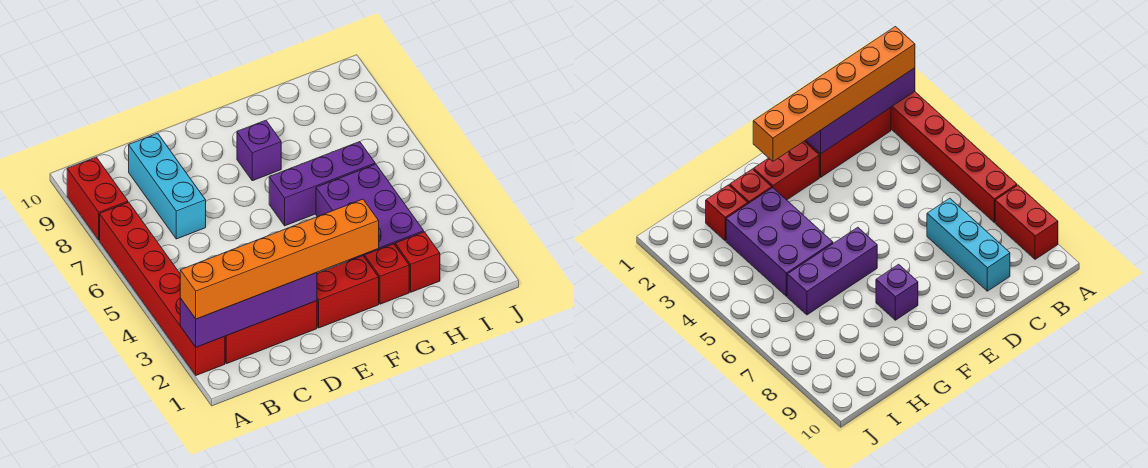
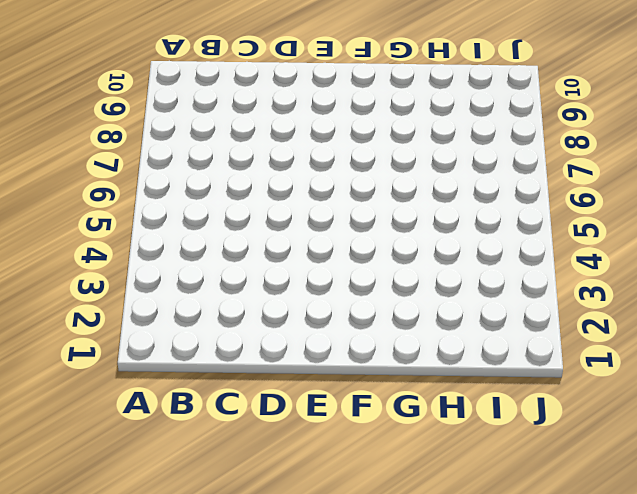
none -> red brick A2:A7 level 1
none -> red brick A8:A9 level 1
none -> red brick B2:D2 level 1

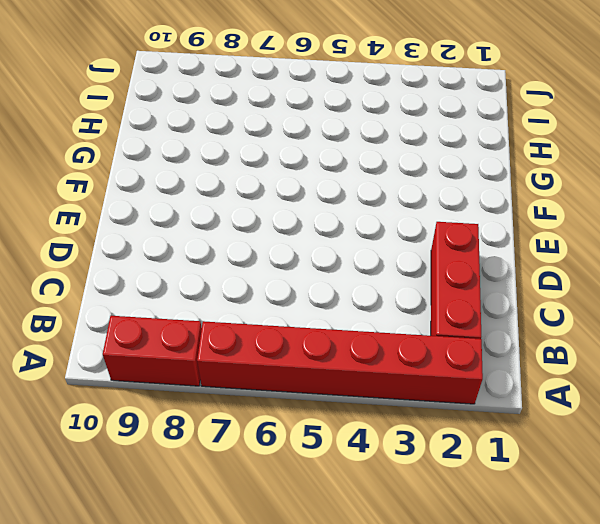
none -> cyan brick C7:C9 level 1
none -> red brick E2:F2 level 1
none -> purple brick F6:H6 level 1

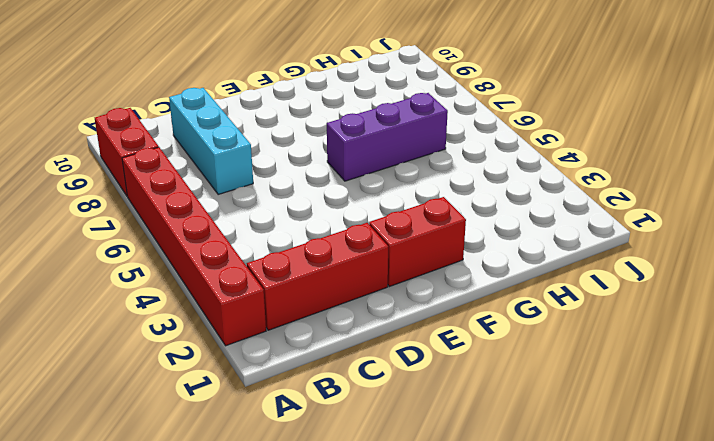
none -> purple brick F8 level 1
none -> red brick G2 level 1
none -> purple brick G3:H5 level 1

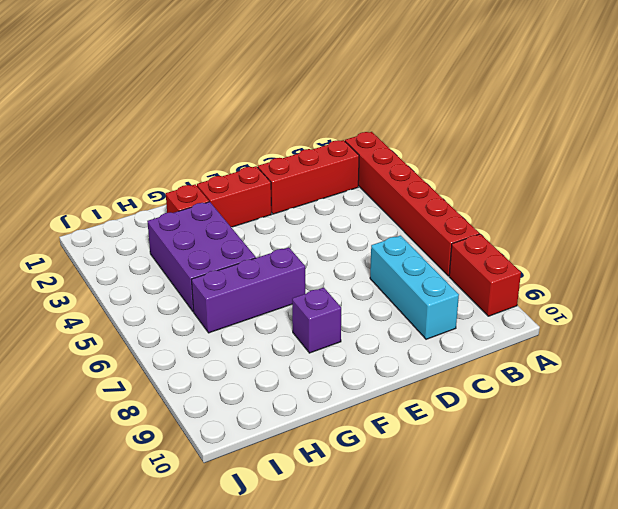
none -> red brick H2 level 1
none -> purple brick A2:D2 level 2
none -> orange brick A2:F2 level 3

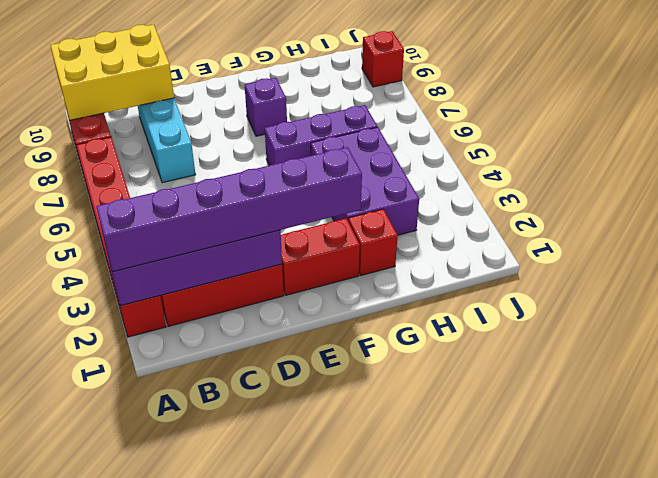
purple brick A2:F2 level 3 -> orange brick A2:F2 level 3
yellow brick A9:C10 level 2 -> none
red brick J9 level 1 -> red brick H2 level 1

